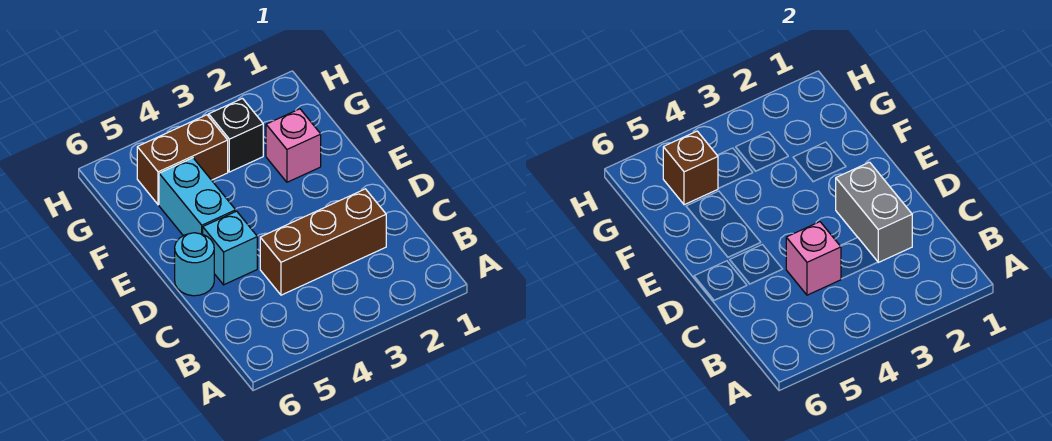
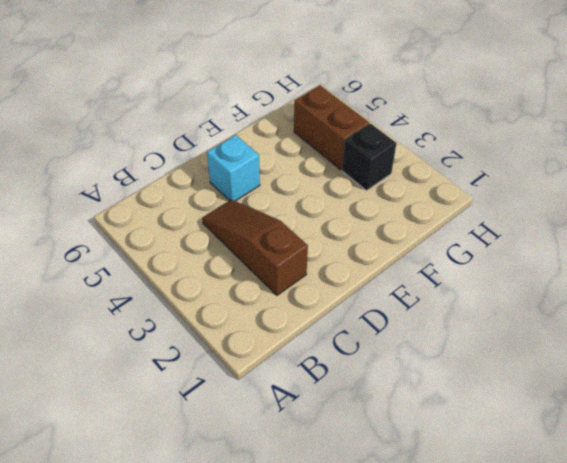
brown slope C2:C4 level 1 top 2 -> brown brick C2:C4 level 1
none -> cyan round brick D6 level 1
none -> cyan brick E5:F5 level 1

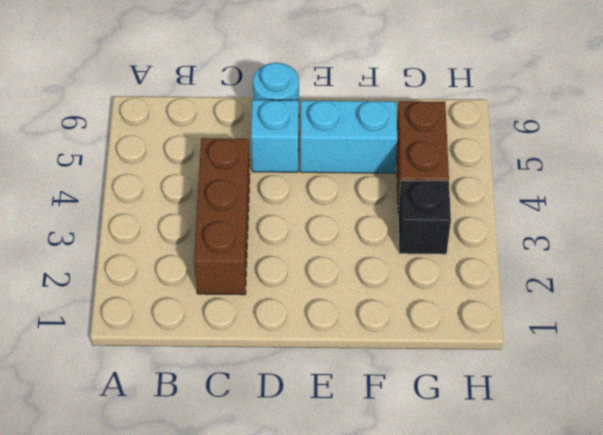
none -> pink brick F2 level 1
none -> grey brick C2:D2 level 2

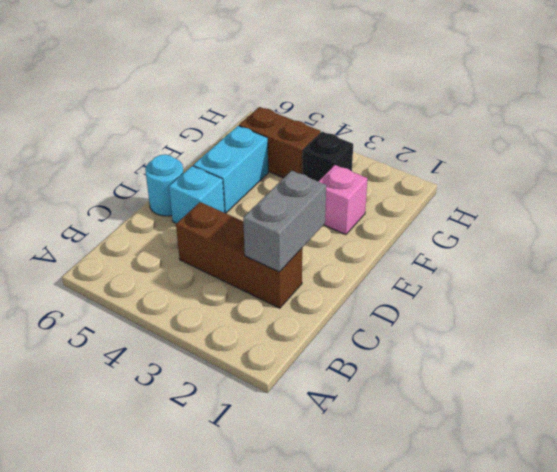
none -> pink brick C4 level 2
none -> brown brick G5 level 2

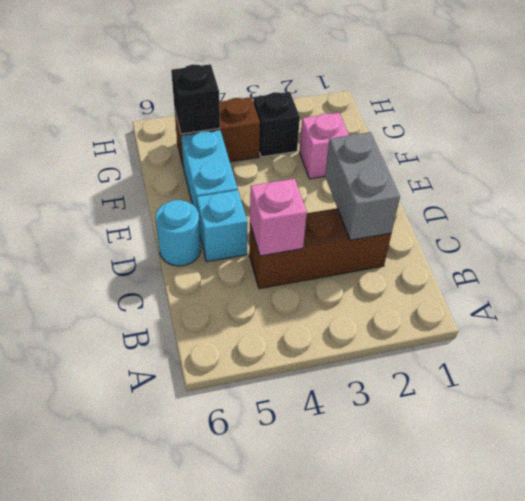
black brick G5 level 2 -> brown brick G5 level 2

